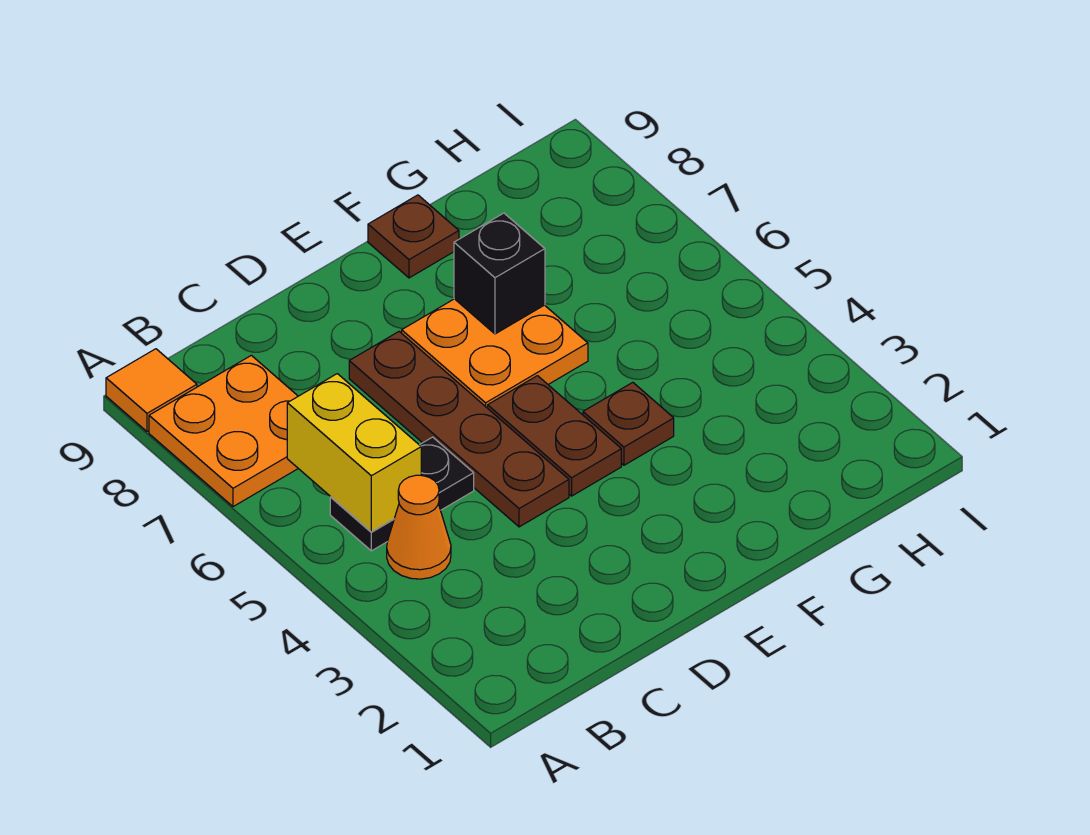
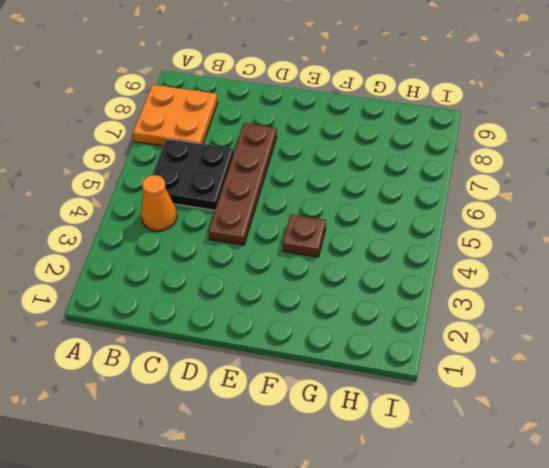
black plate B5:C6 level 1 -> black plate B5:C5 level 1
none -> orange tile A9 level 1
none -> brown plate E4:E5 level 1

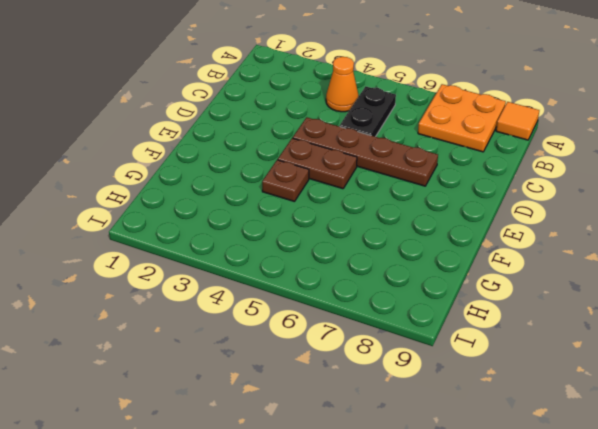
none -> orange plate E6:F7 level 1
none -> brown plate F9 level 1

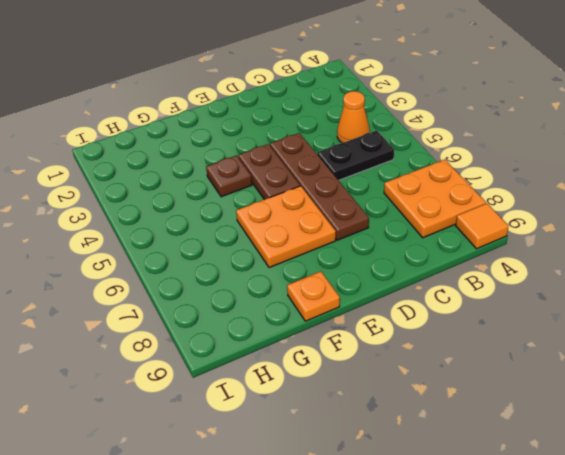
orange plate F9 level 1 -> brown plate F9 level 1
none -> yellow brick B5:B6 level 2
none -> black brick F7 level 2

